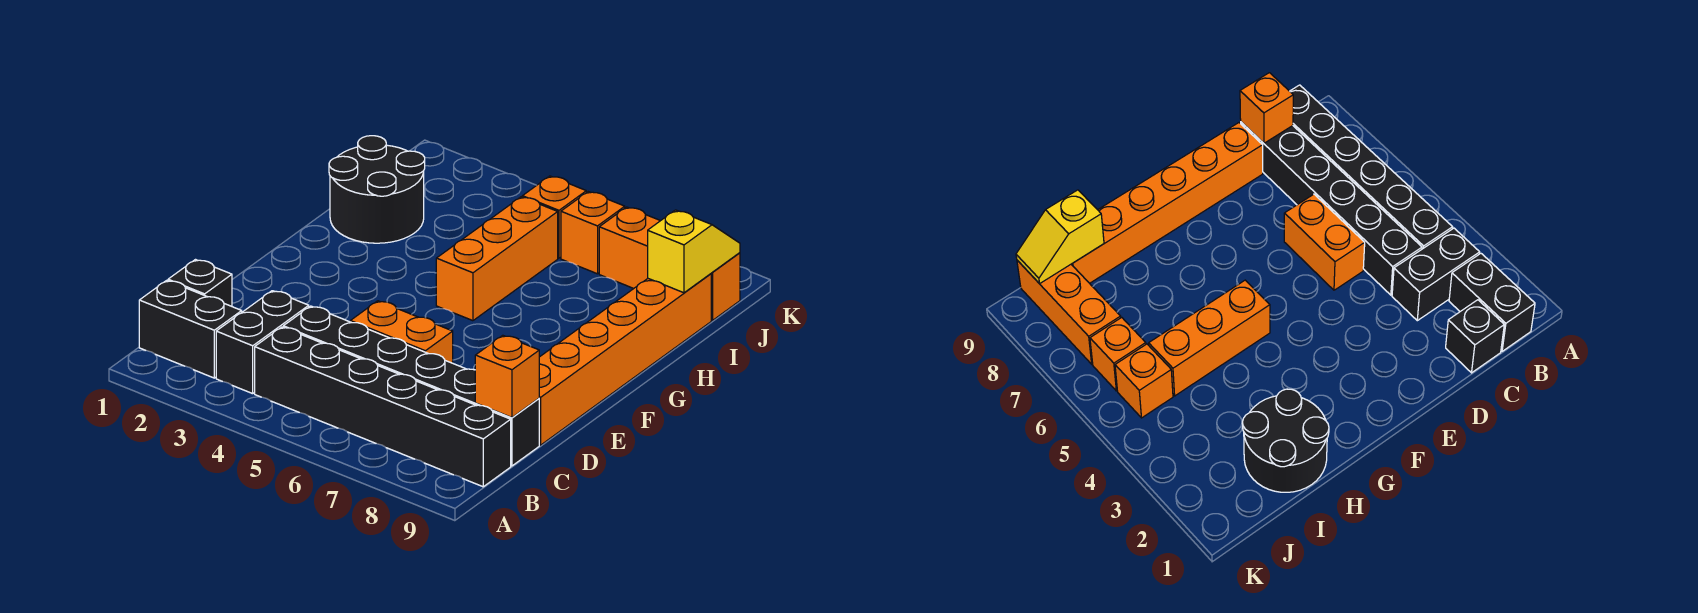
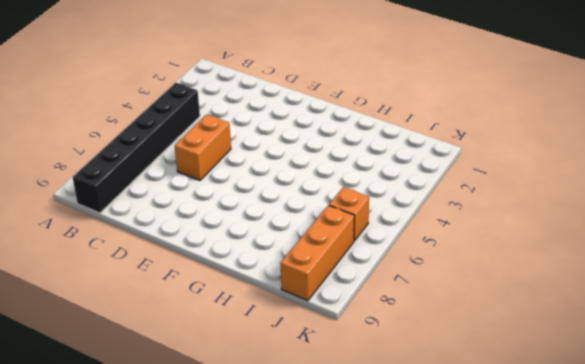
none -> black brick B1:B2 level 1
none -> black brick B3:C3 level 1
none -> black brick C1 level 1

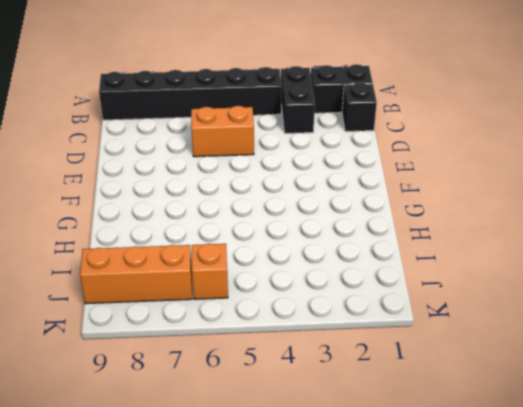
none -> black brick C4:C9 level 1
none -> orange brick D9:I9 level 1
none -> orange brick G5:I5 level 1

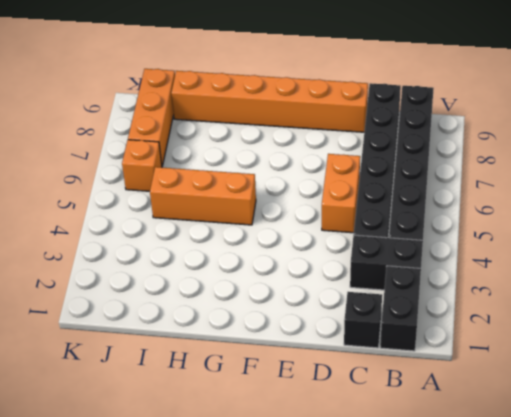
none -> black round brick H1:I2 level 1
none -> orange brick J5 level 1
none -> orange brick C9 level 2

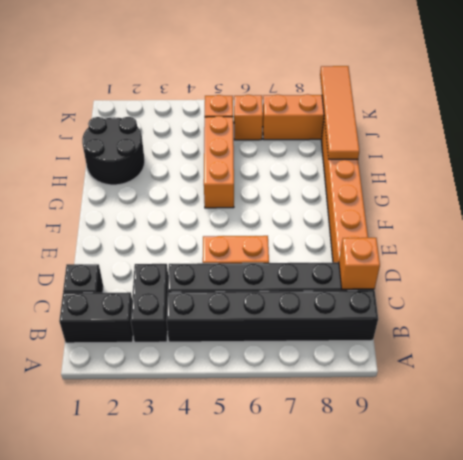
orange tile H9:K9 level 2 -> yellow slope I9:J9 level 2 top I

